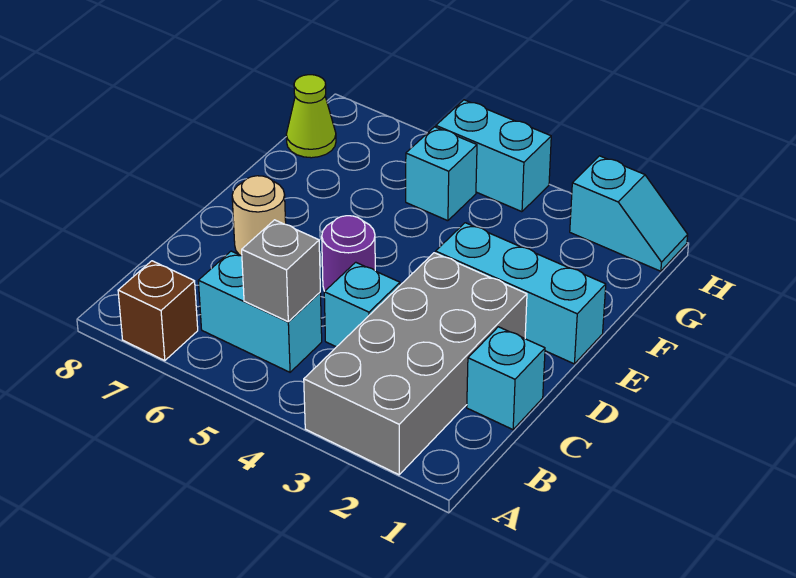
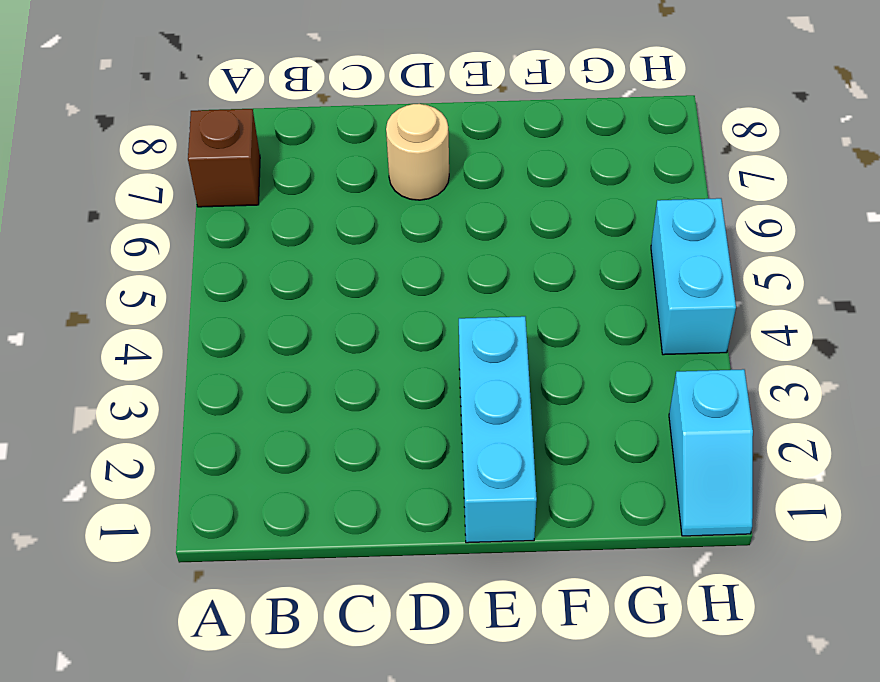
none -> grey brick A2:D3 level 1
none -> cyan brick B5:B6 level 1
none -> cyan brick C1 level 1

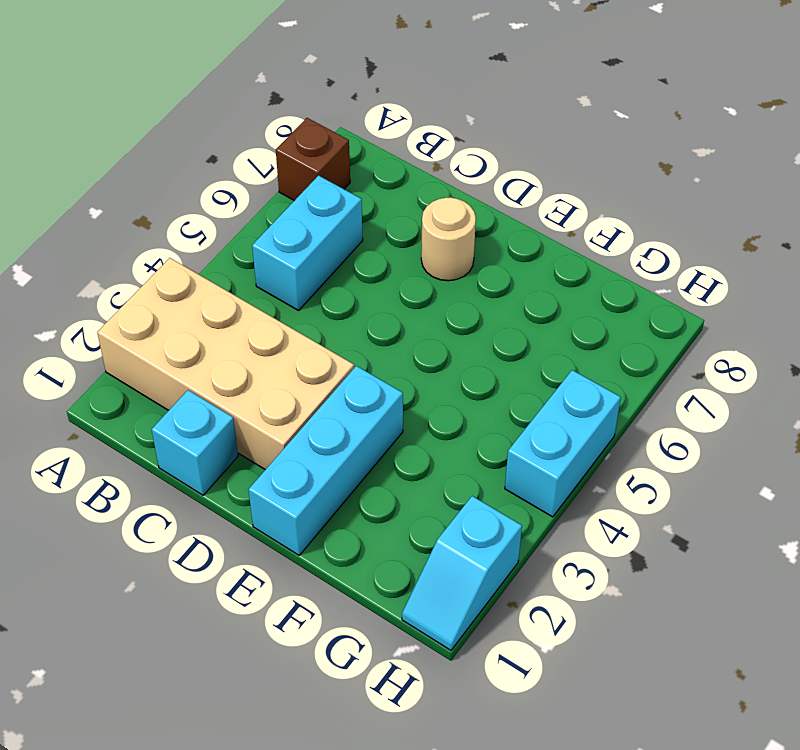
tan brick A2:D3 level 1 -> grey brick A2:D3 level 1
none -> cyan brick C4 level 1
none -> purple round brick D5 level 1
none -> cyan brick G5 level 1

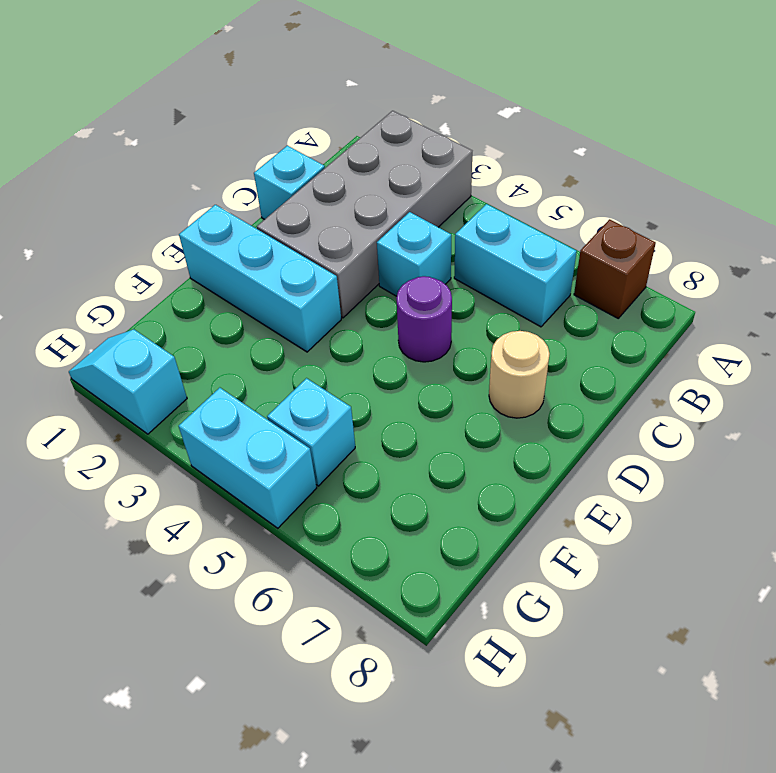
none -> lime cone G8 level 1
none -> grey brick B5 level 2

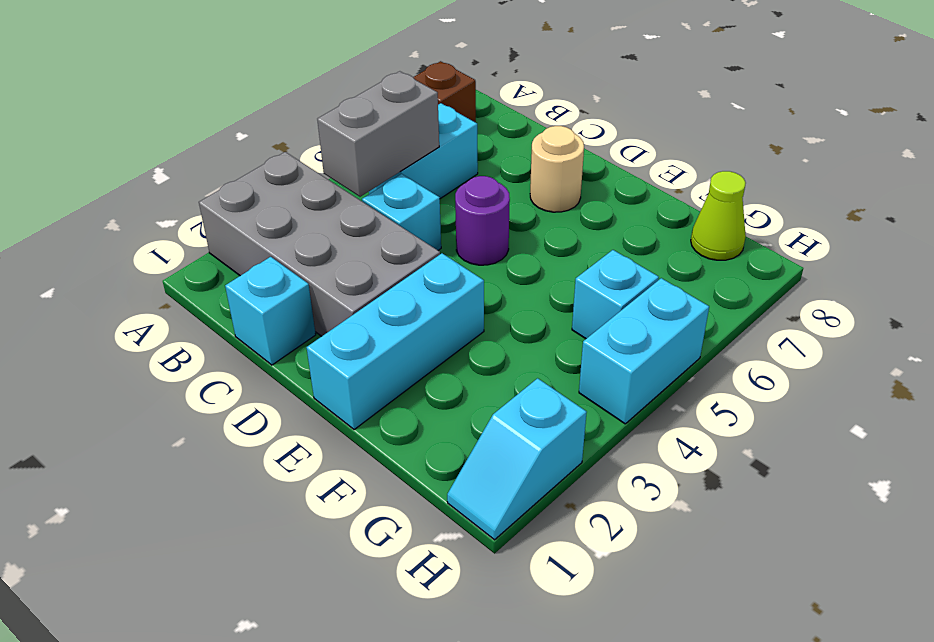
grey brick B4:B5 level 2 -> grey brick B5 level 2

